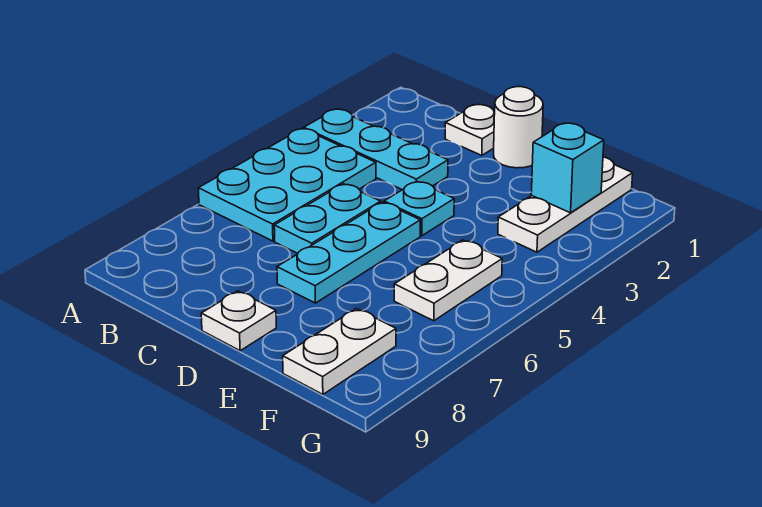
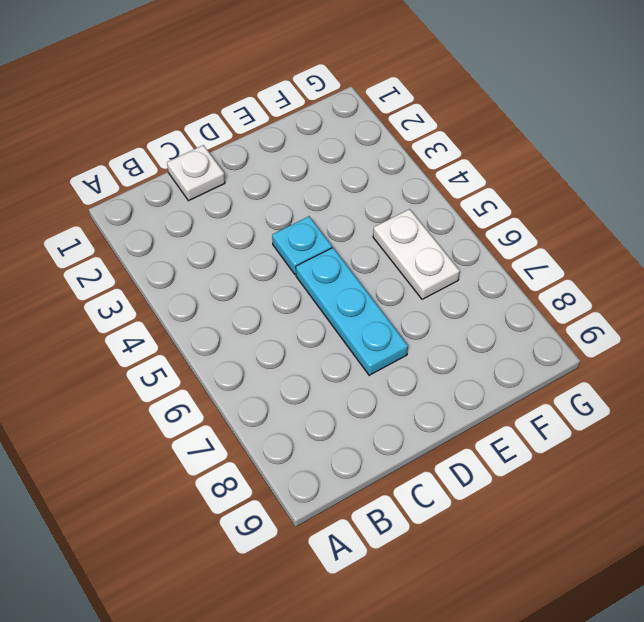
none -> cyan plate A3:C3 level 1
none -> cyan plate A4:B6 level 1
none -> cyan plate C5:C6 level 1

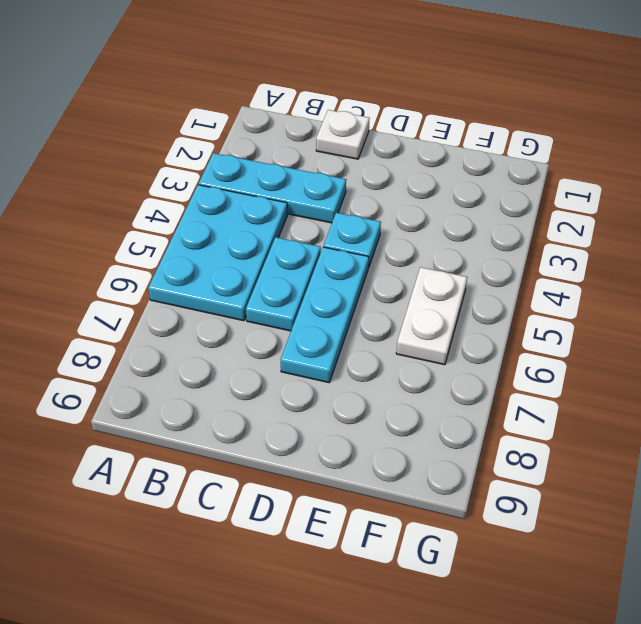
none -> white round brick D1 level 1
none -> white plate D9 level 1
none -> white plate F1:F3 level 1

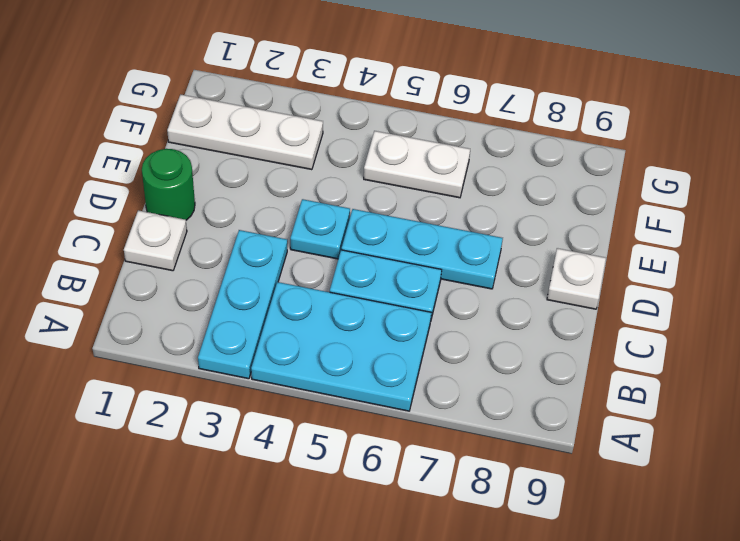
green round brick D1 level 1 -> white round brick D1 level 1
none -> white plate F8:F9 level 1
none -> cyan brick F2 level 2

